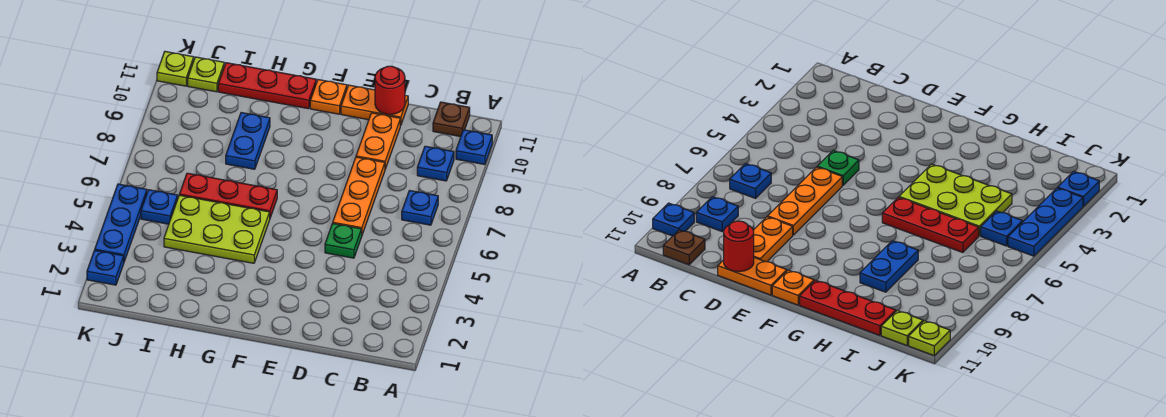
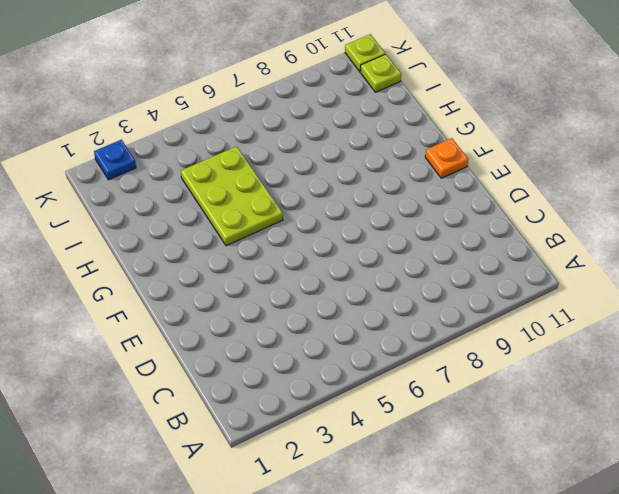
none -> blue plate A10 level 1
none -> blue plate B7 level 1
none -> blue plate B9 level 1

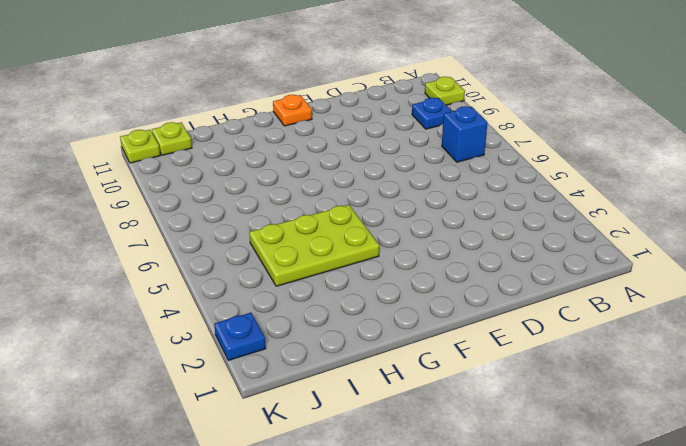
lime plate A10 level 1 -> blue plate A10 level 1
blue brick B7 level 1 -> blue plate B7 level 1
none -> brown plate B11 level 1
none -> green plate D5 level 1
none -> orange plate D6:D8 level 1

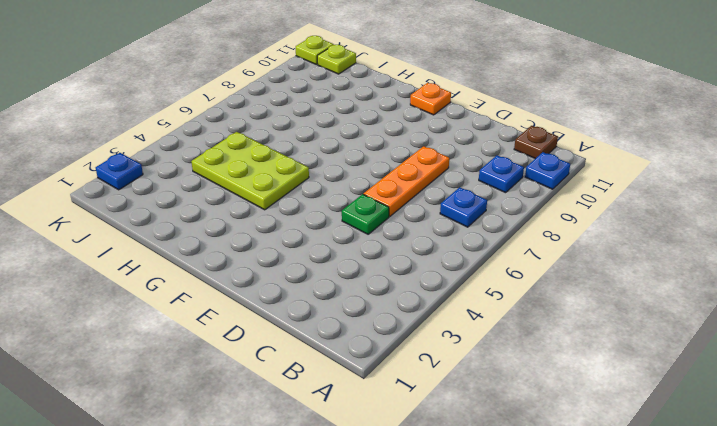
none -> orange plate D9:D10 level 1
none -> orange plate D11:E11 level 1
none -> red plate G6:I6 level 1

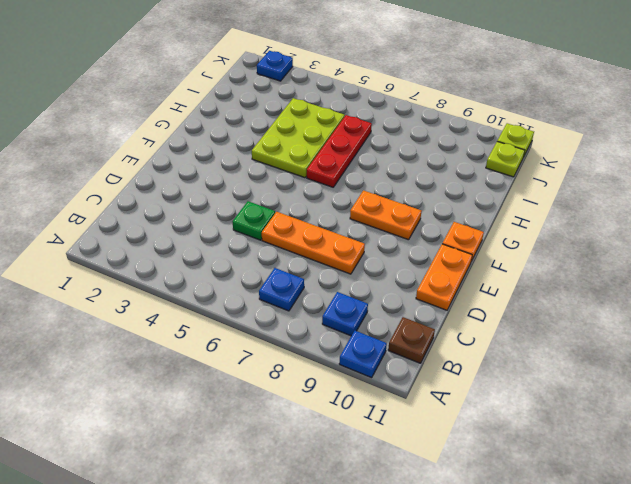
orange plate F8:F9 level 1 -> orange plate D9:D10 level 1
none -> red plate G11:I11 level 1
none -> blue plate H8:H9 level 1
none -> blue plate J5 level 1

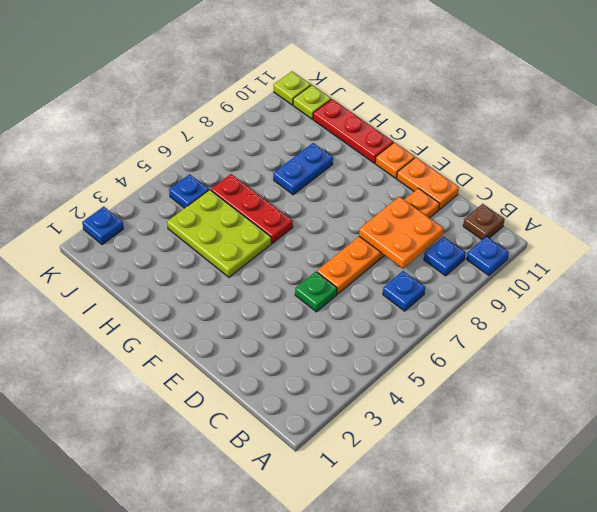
orange plate C8:D9 level 2 -> none
none -> blue plate K3:K5 level 1
none -> red round brick D11 level 2

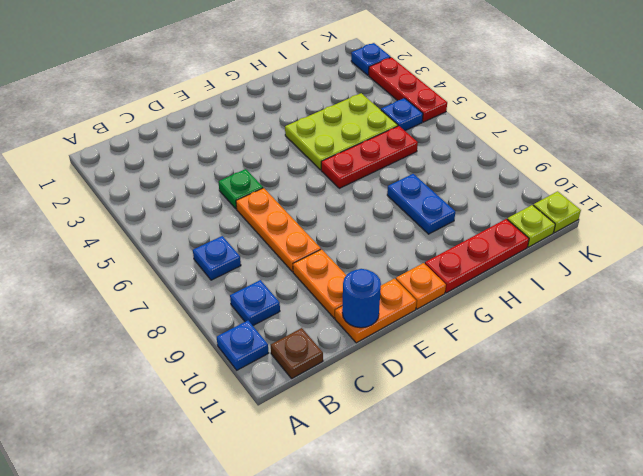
blue round brick D11 level 2 -> red round brick D11 level 2
red plate K3:K5 level 1 -> blue plate K3:K5 level 1

